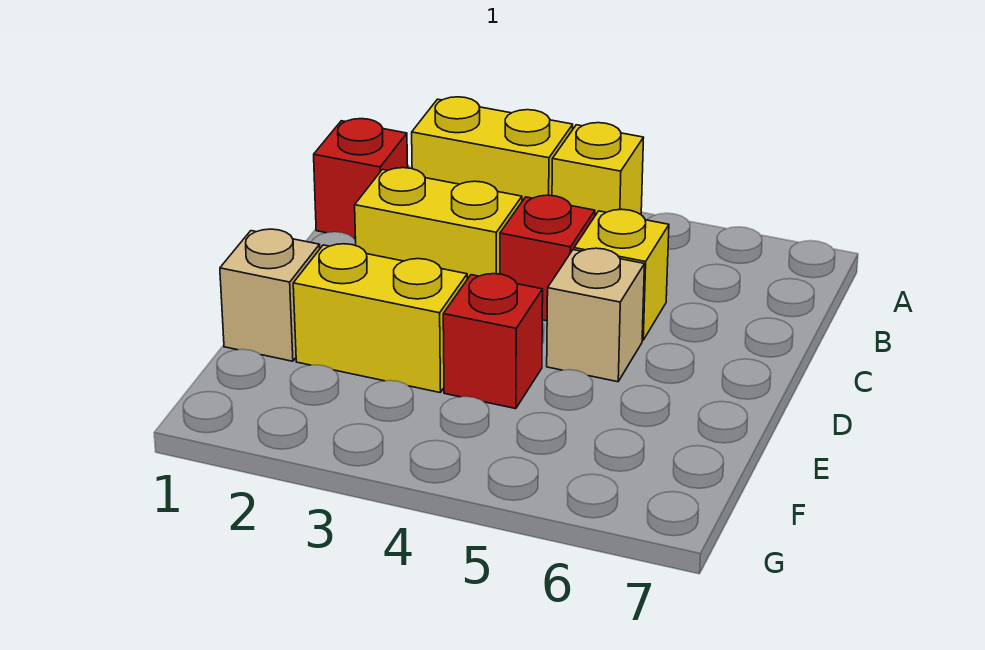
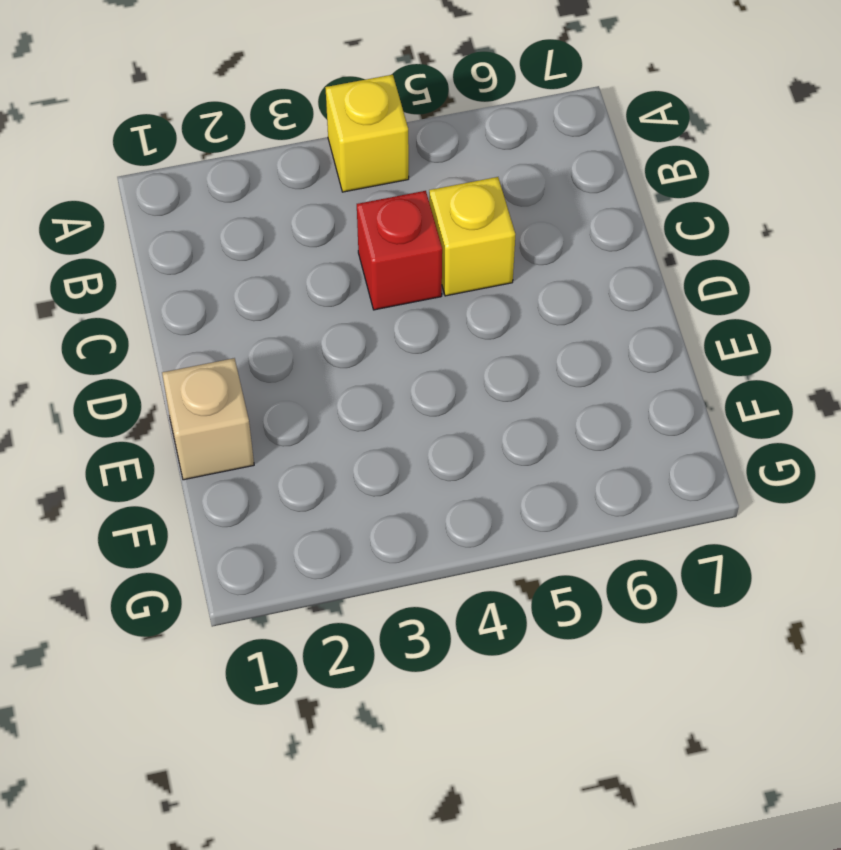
none -> yellow brick A2:A3 level 1
none -> red brick B1 level 1

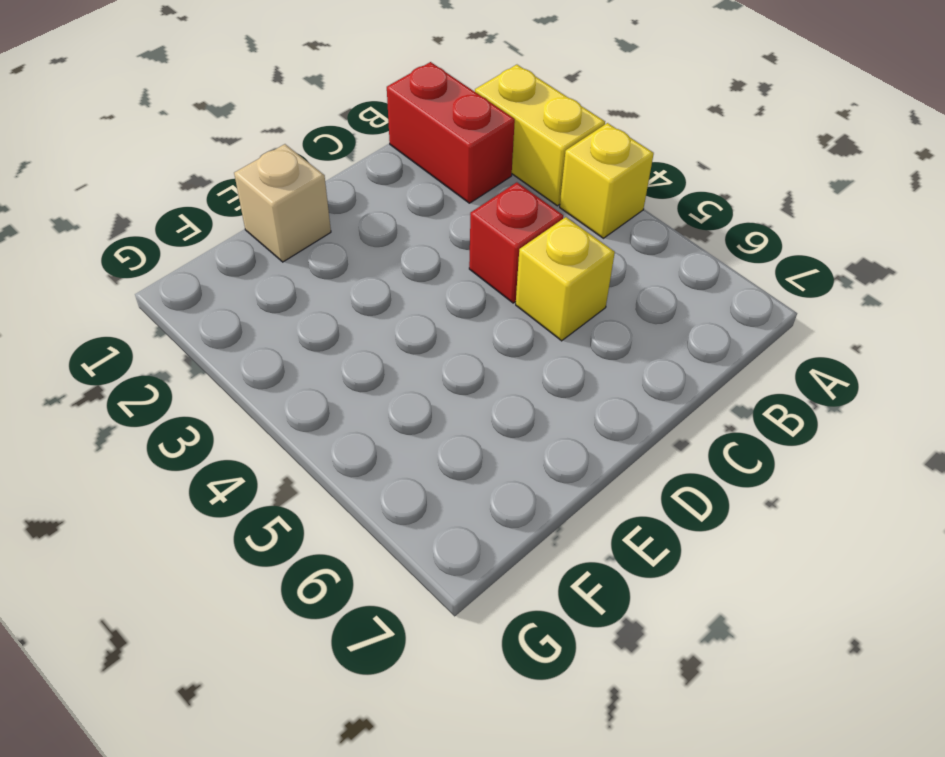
red brick B1:B2 level 1 -> red brick B1 level 1
none -> yellow brick C2:C3 level 1
none -> tan brick D5 level 1

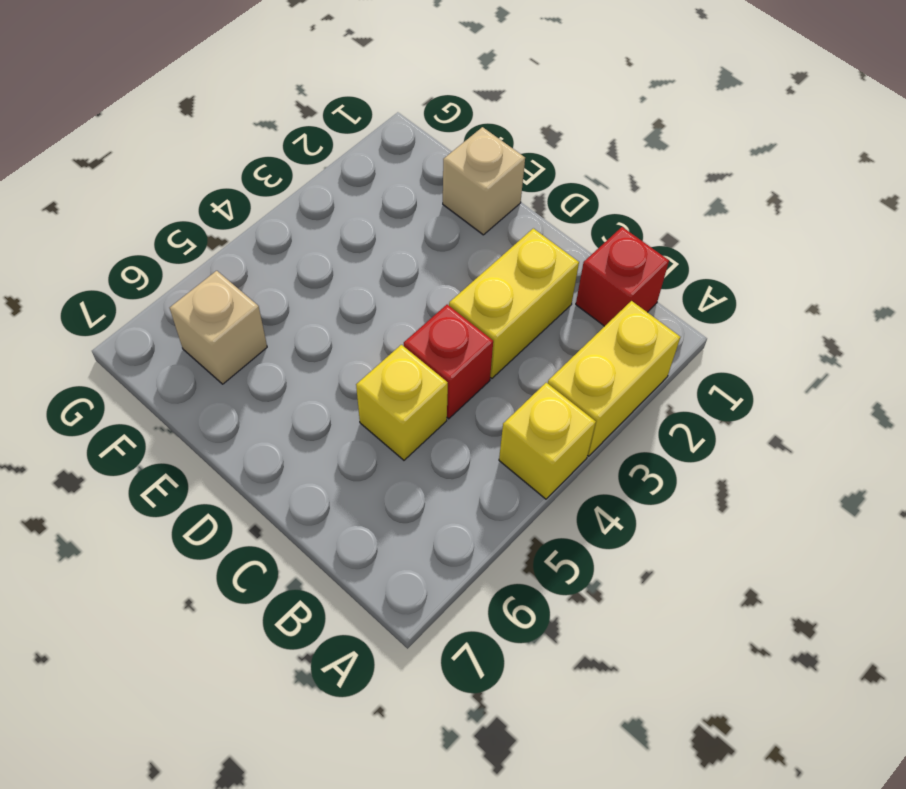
tan brick F6 level 1 -> tan brick D5 level 1
none -> yellow brick E2:E3 level 1
none -> red brick E4 level 1

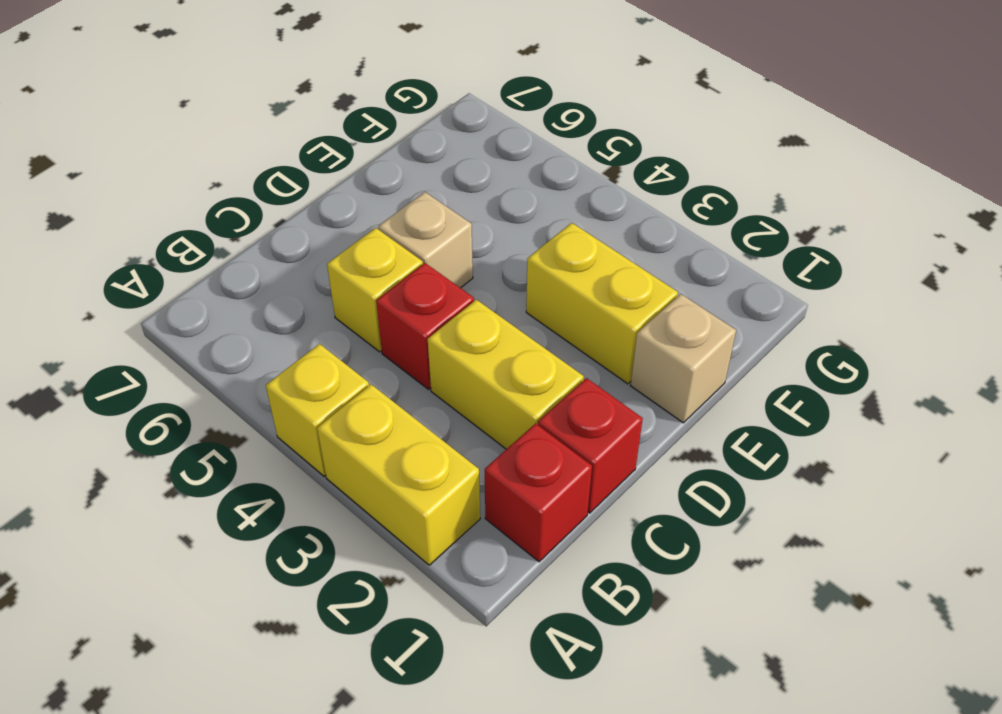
red brick C1 level 1 -> red brick E4 level 1

